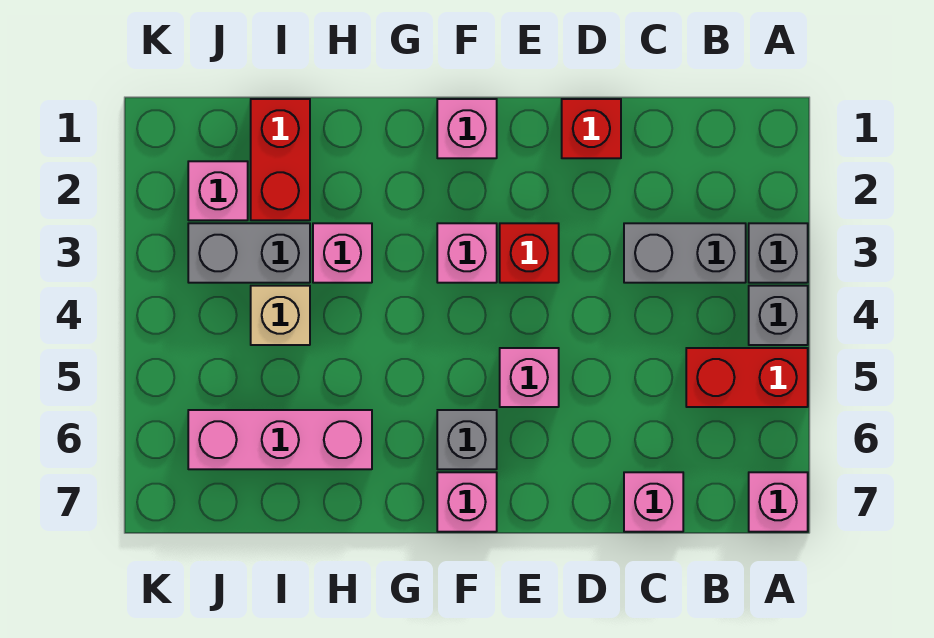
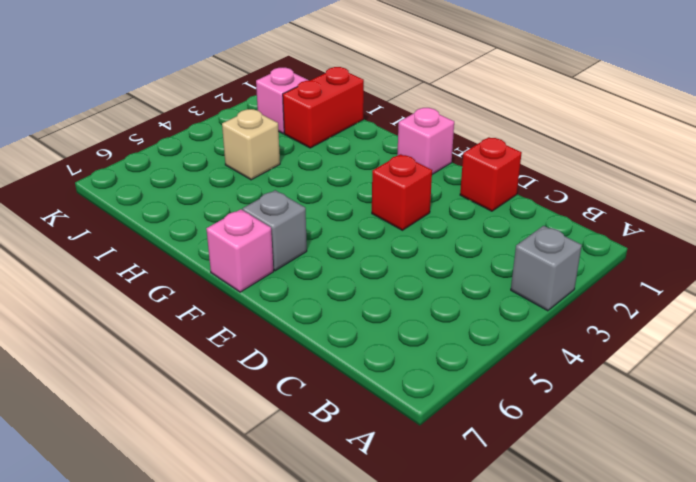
none -> grey brick A4 level 1
none -> red brick A5:B5 level 1
none -> pink brick A7 level 1

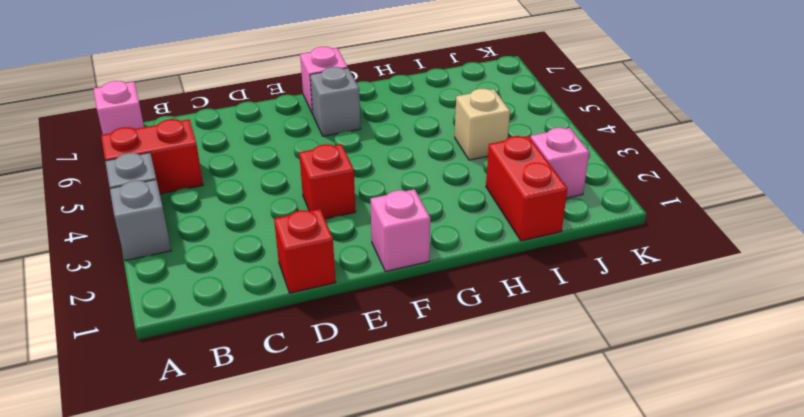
none -> grey brick B3:C3 level 1
none -> pink brick C7 level 1
none -> pink brick E5 level 1

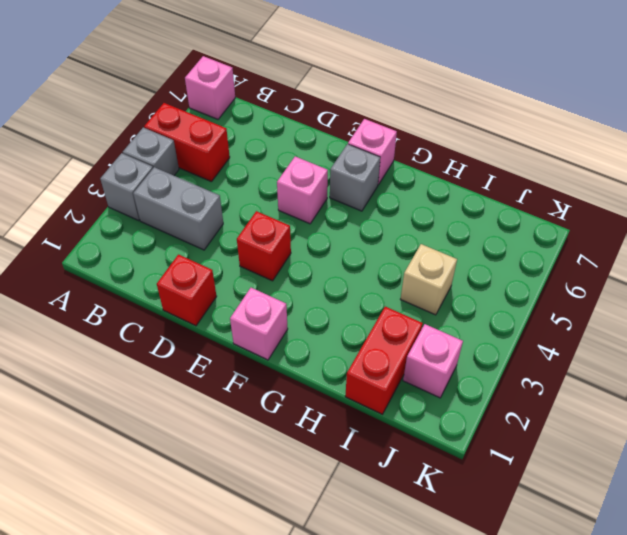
none -> pink brick C7 level 1
none -> pink brick F3 level 1
none -> pink brick H3 level 1

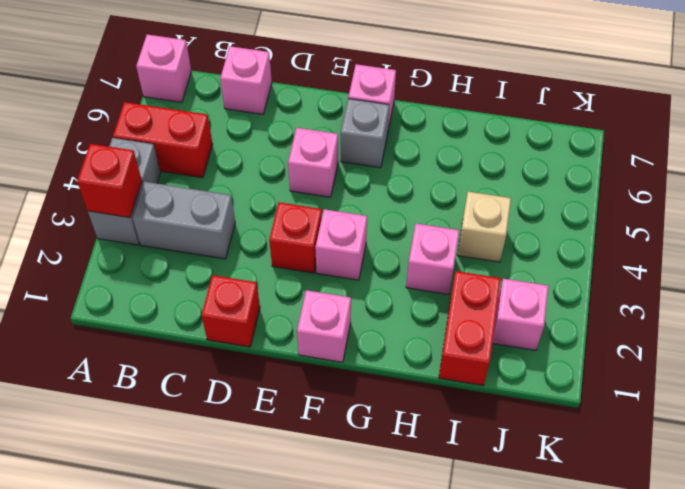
red brick A3 level 2 -> none
none -> pink brick H6:J6 level 1
none -> grey brick I3:J3 level 1

